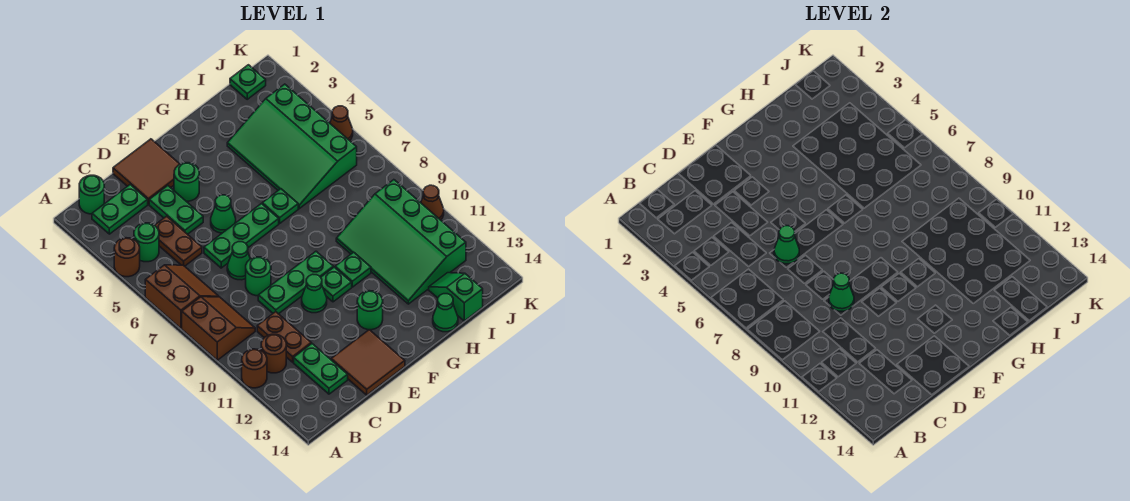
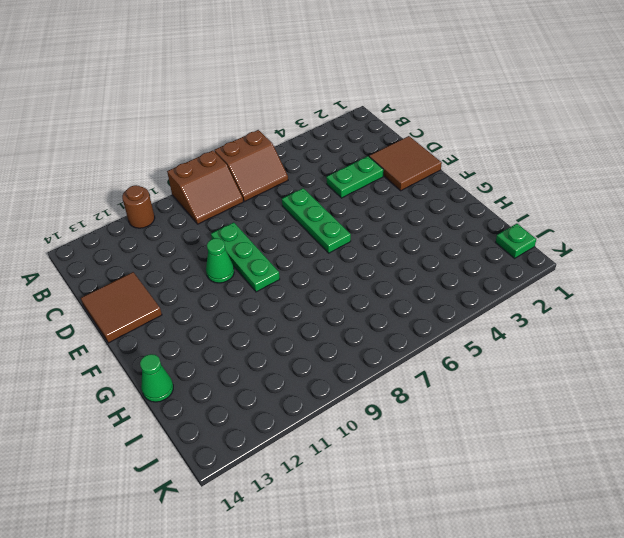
none -> brown round brick A4 level 1
none -> green round brick B1 level 1
none -> green plate B2:C2 level 1
none -> green round brick B4 level 1

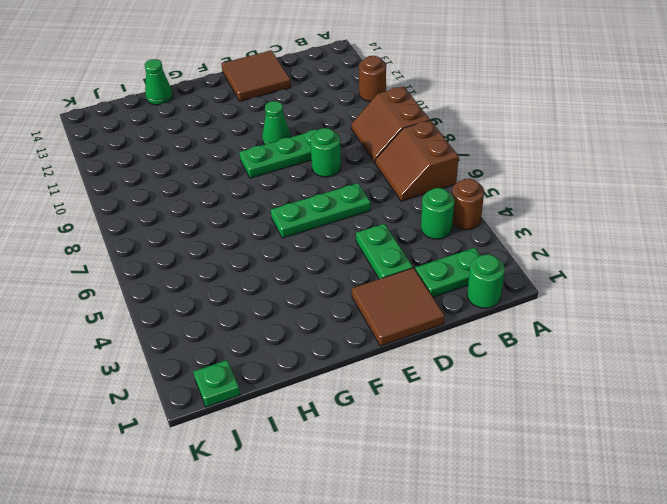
none -> brown round brick B11 level 1
none -> brown plate C4:C5 level 1
none -> brown plate C10:C11 level 1
none -> green plate C12:C13 level 1

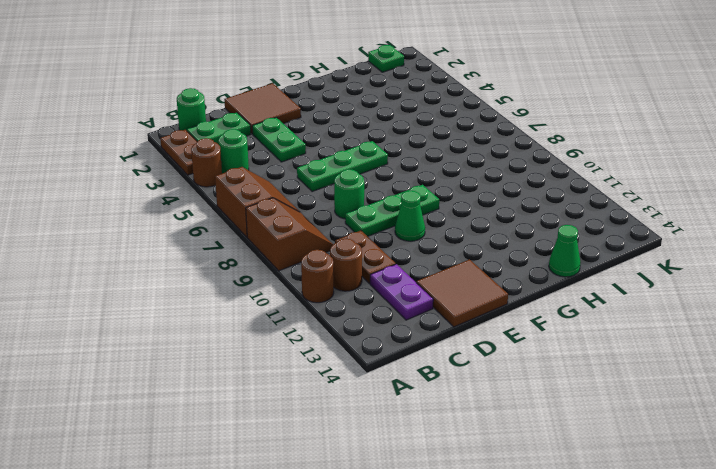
brown plate A2:A3 level 1 -> brown plate C4:C5 level 1
purple plate C12:C13 level 1 -> green plate C12:C13 level 1
none -> green cone D7 level 1
none -> green round brick E3 level 1
none -> green cone E5 level 1
none -> green plate F10 level 1

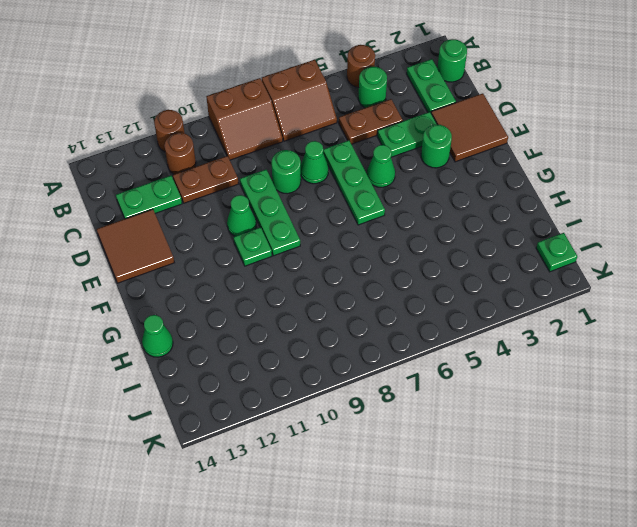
none -> green round brick F12 level 1
none -> green plate G6 level 1
none -> green plate G10 level 1
none -> green slope H3:J6 level 1 top J

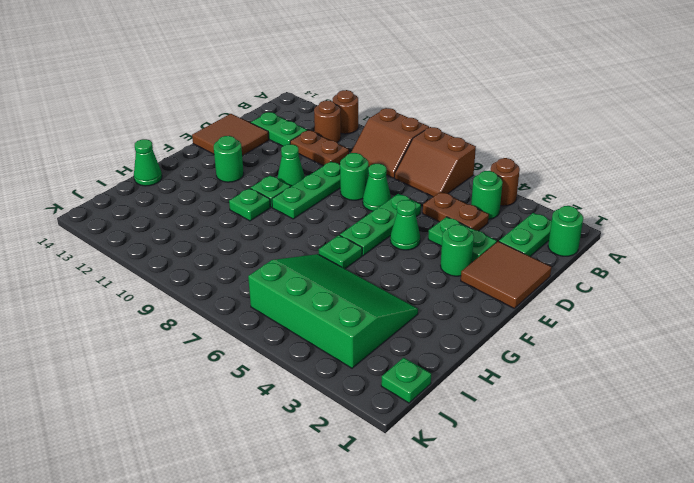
none -> green slope H9:J12 level 1 top J
none -> green slope I13:I14 level 1 top 14
none -> brown cone K5 level 1
none -> brown cone K10 level 1

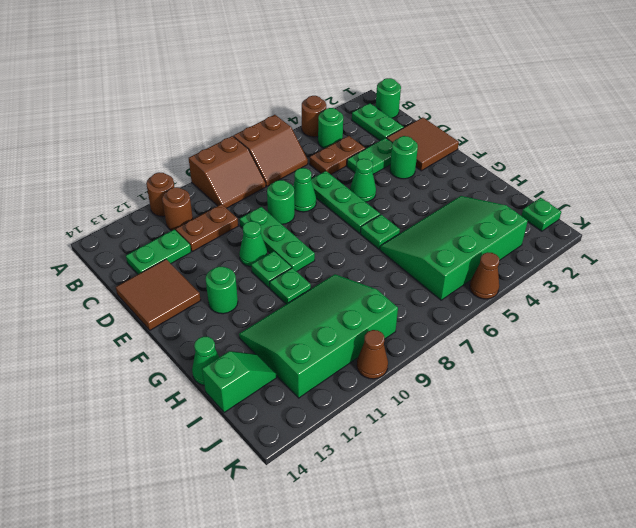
none -> green cone D6 level 2
none -> green cone D9 level 2

